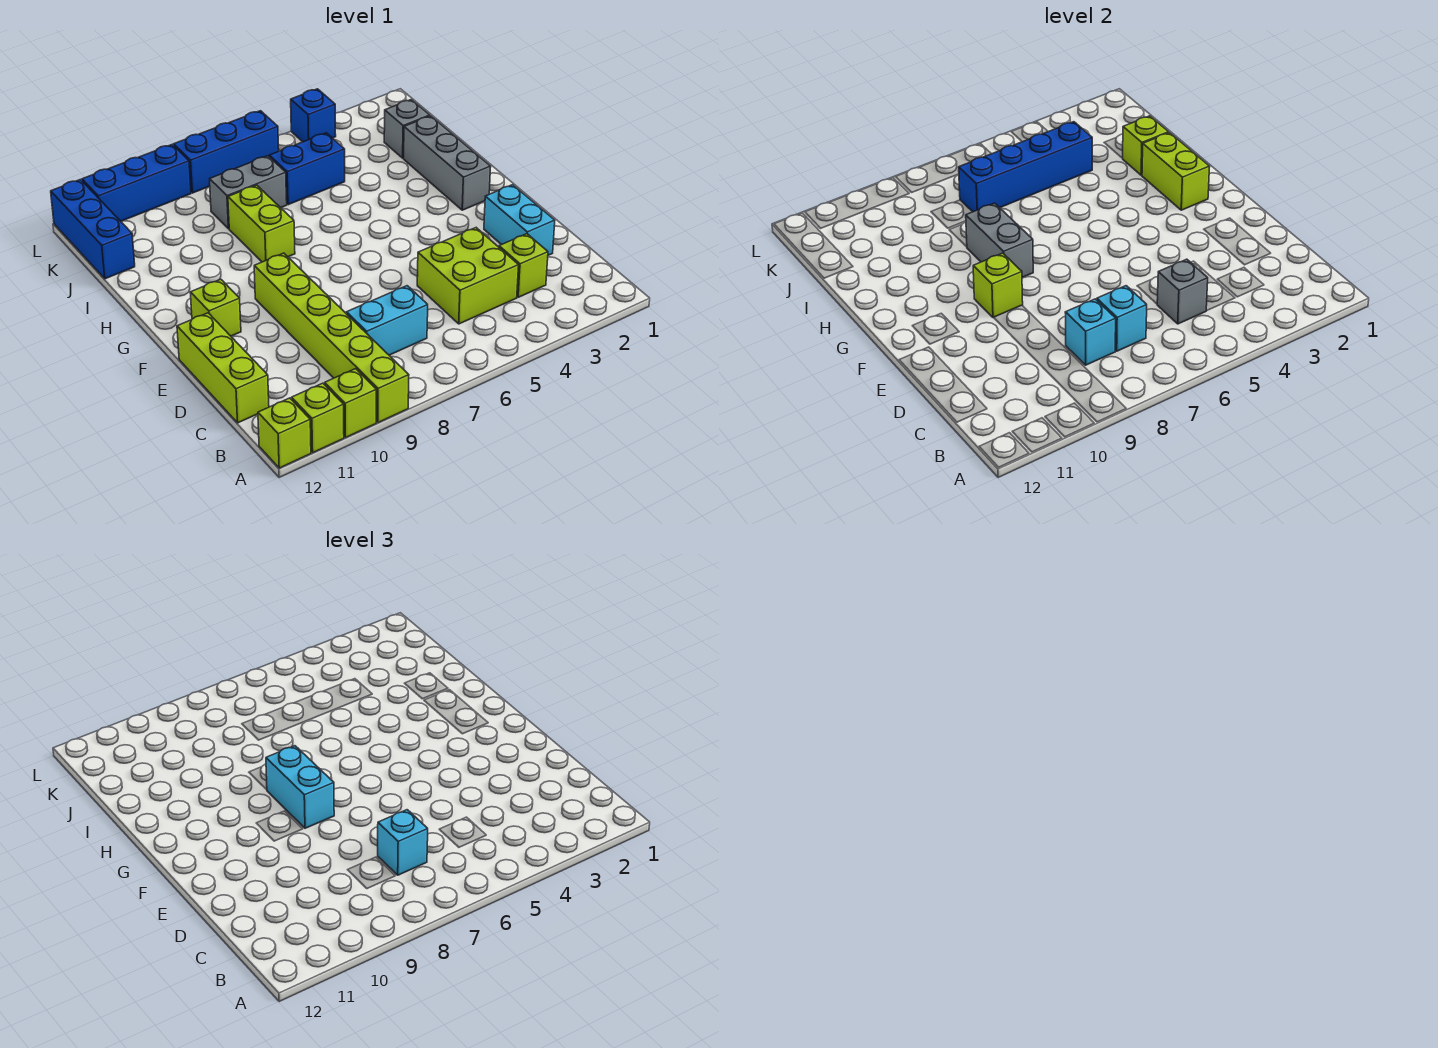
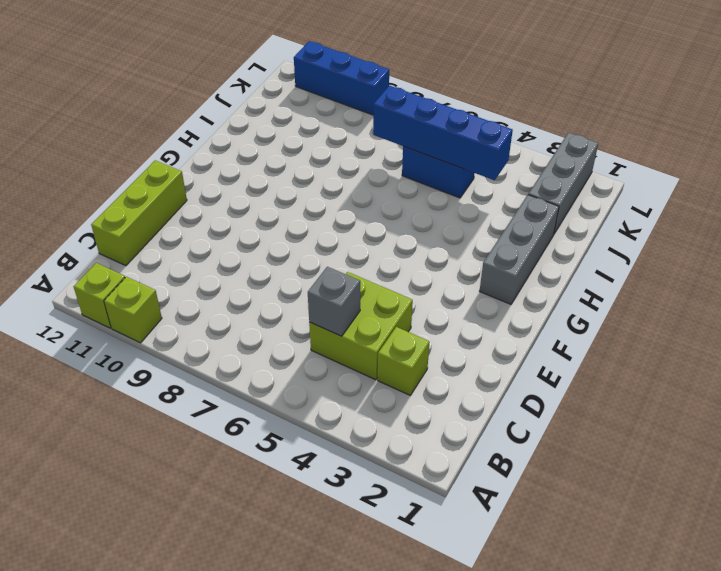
grey brick J2:L2 level 1 -> grey brick J2 level 1
none -> lime brick A9:F9 level 1
none -> lime brick A12 level 1
none -> cyan brick C7:C8 level 1

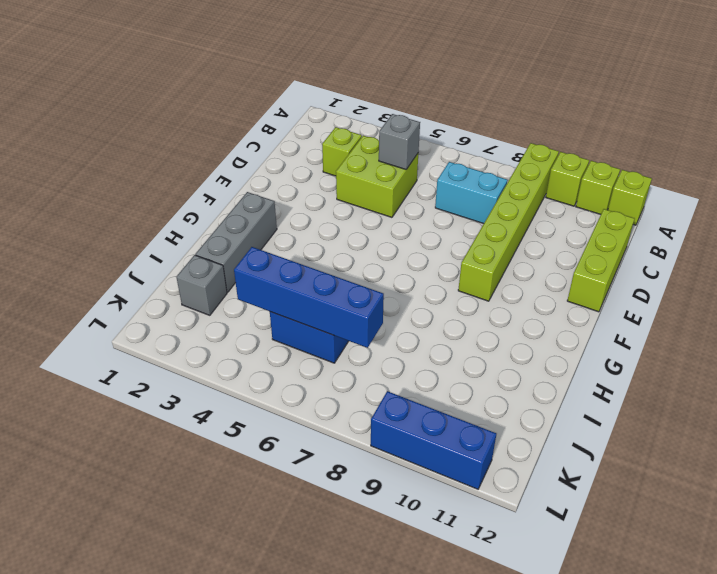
none -> cyan brick D2:E2 level 1
none -> lime brick F11 level 1
none -> lime brick H8:I8 level 1

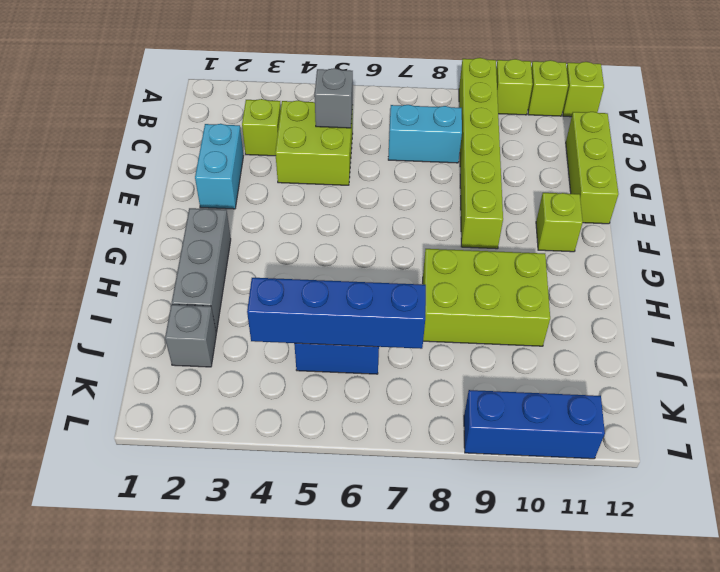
lime brick H8:I10 level 1 -> lime brick H8:I8 level 1
none -> grey brick J7:J8 level 1
none -> blue brick J12:L12 level 1
none -> blue brick L4 level 1

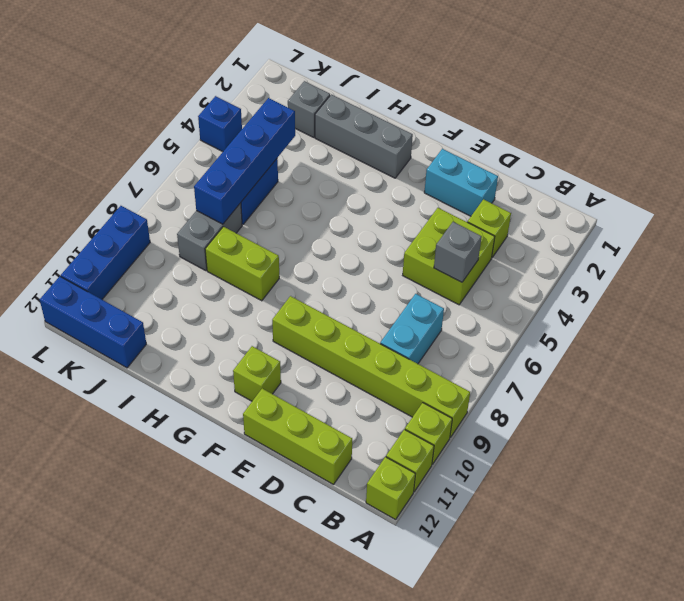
none -> blue brick L6:L8 level 1
none -> cyan brick C7 level 2
none -> cyan brick C8 level 2

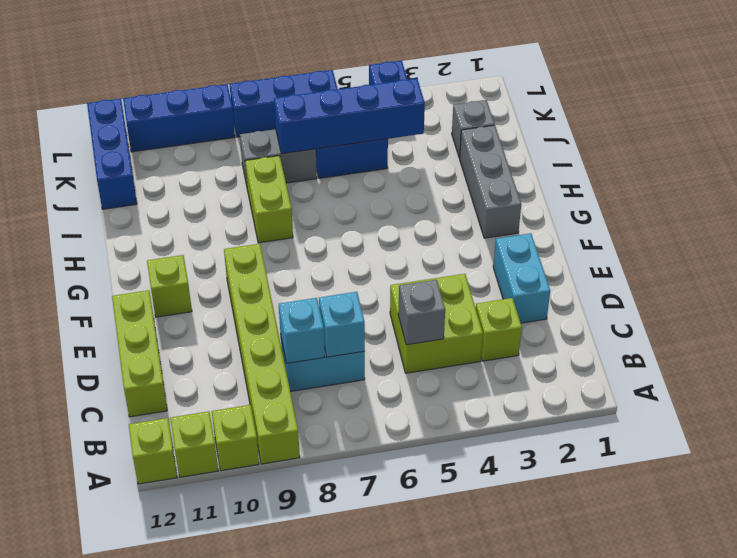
none -> lime brick F9 level 2
none -> lime brick G2:H2 level 2
none -> grey brick G8:H8 level 2

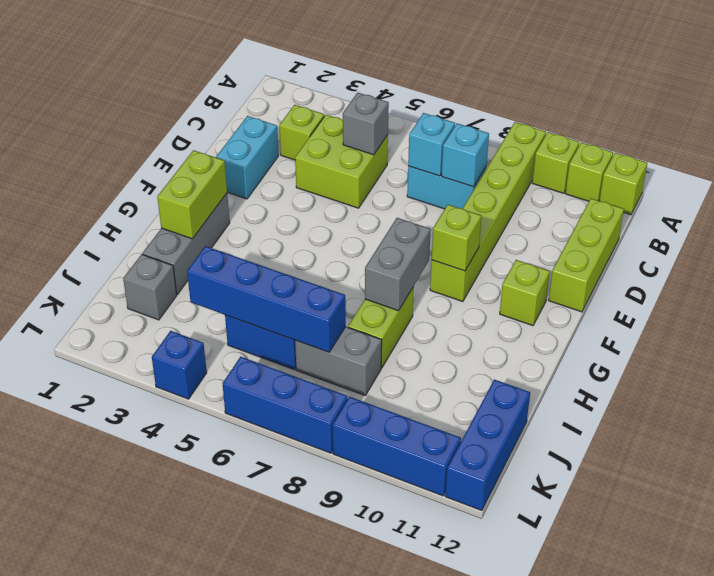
none -> lime brick I2 level 2
none -> cyan brick C7 level 3
none -> cyan brick F8:G8 level 3

